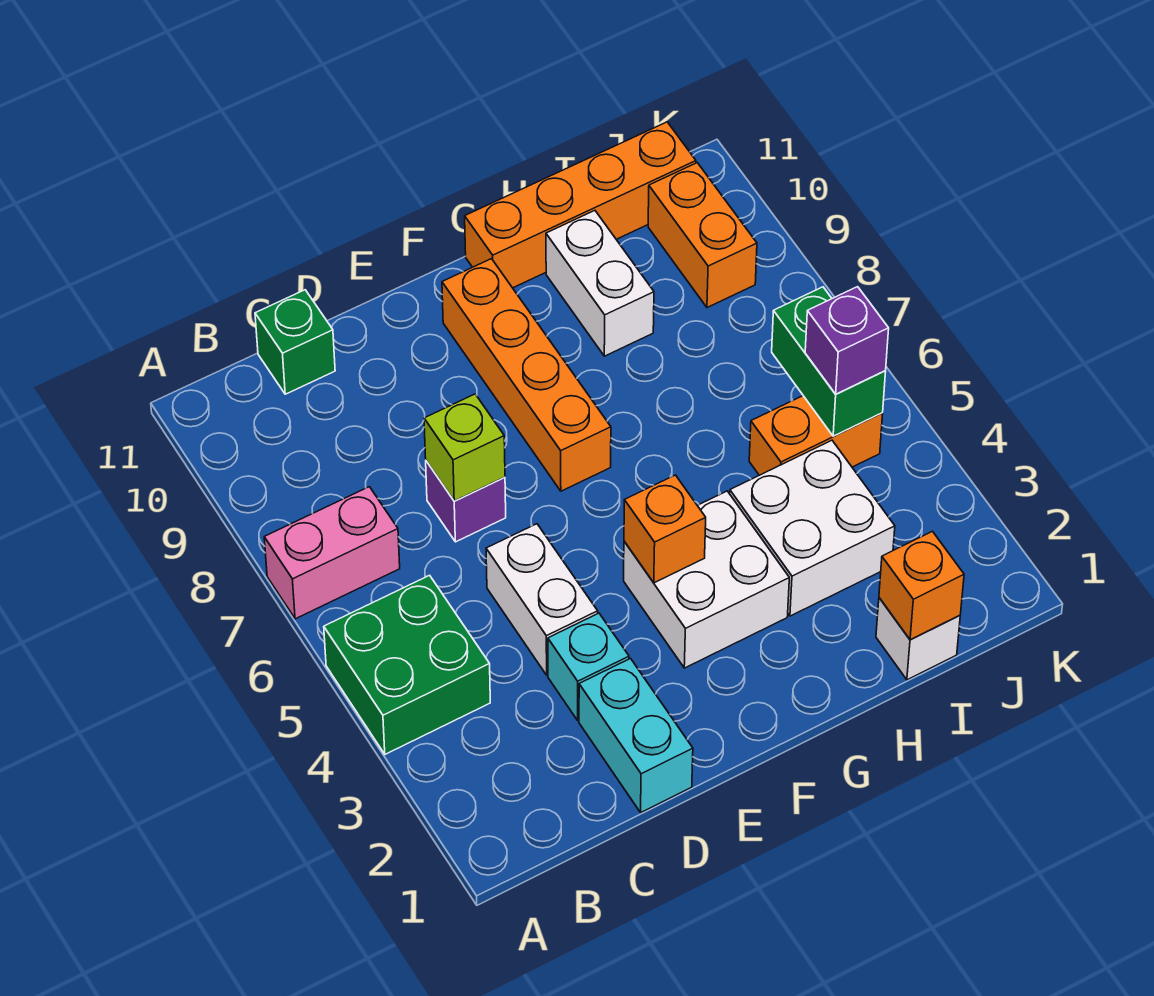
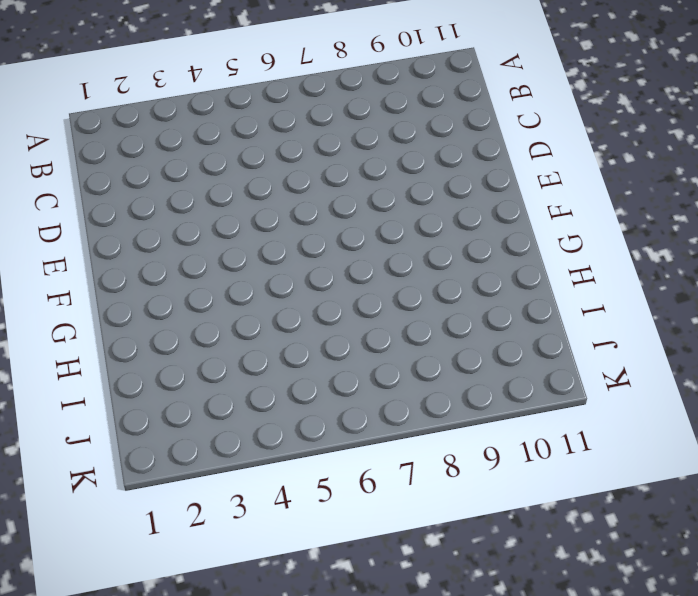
none -> green brick A4:B5 level 1
none -> pink brick A7:B7 level 1
none -> green brick C11 level 1

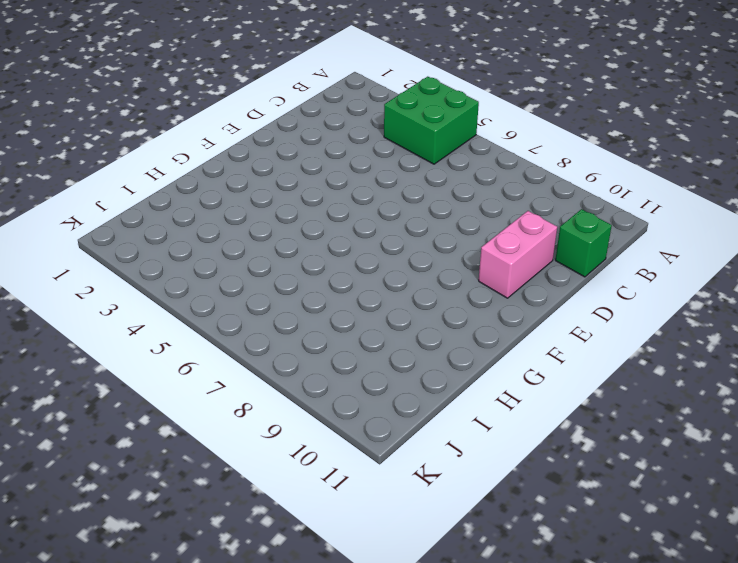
pink brick D10:E10 level 1 -> pink brick A7:B7 level 1
none -> cyan brick D1:D2 level 1
none -> cyan brick D3 level 1
none -> white brick D4:D5 level 1

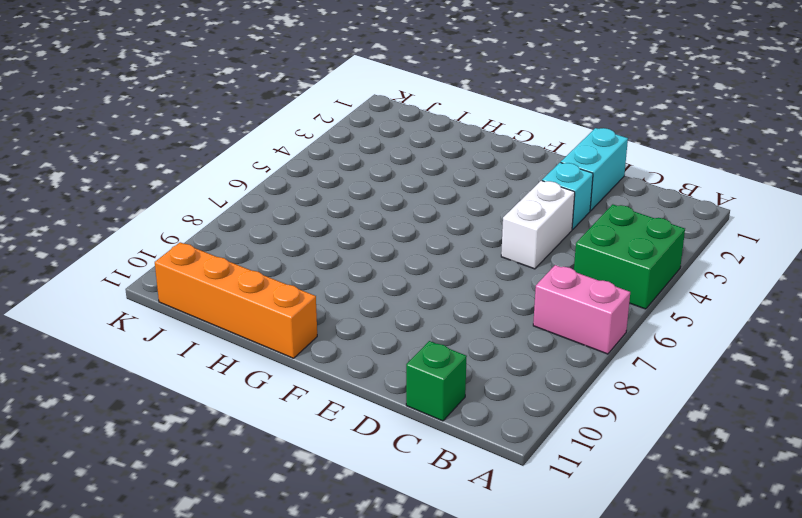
none -> purple brick D7 level 1
none -> white brick F3:G4 level 1
none -> orange brick F7:F10 level 1

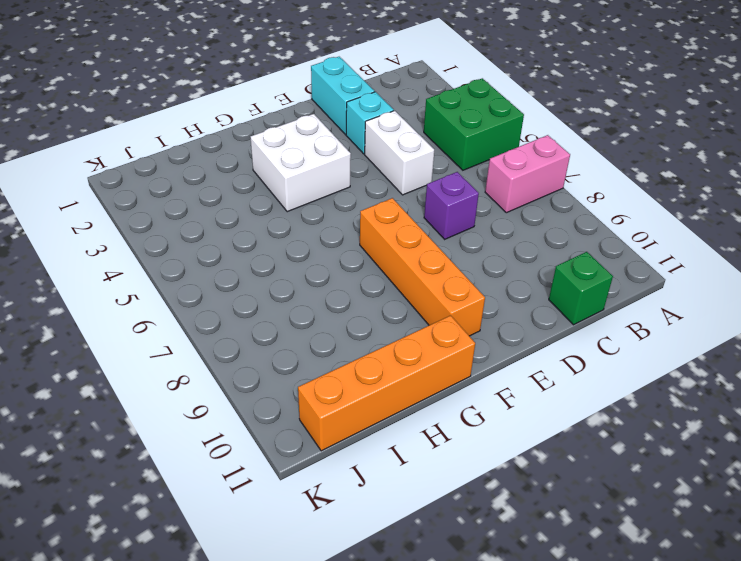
none -> white brick H3:I4 level 1
none -> white brick H9:H10 level 1
none -> white brick I1 level 1

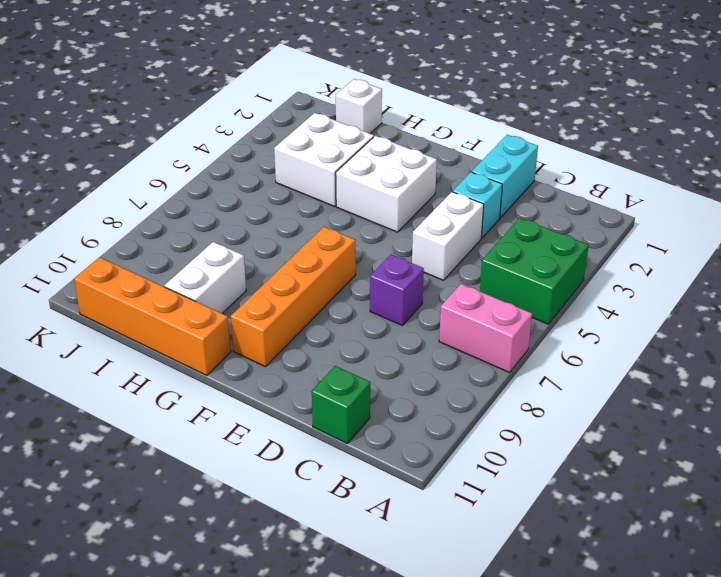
none -> orange brick I5:J5 level 1
none -> orange brick J9:J10 level 1
none -> lime brick D7 level 2

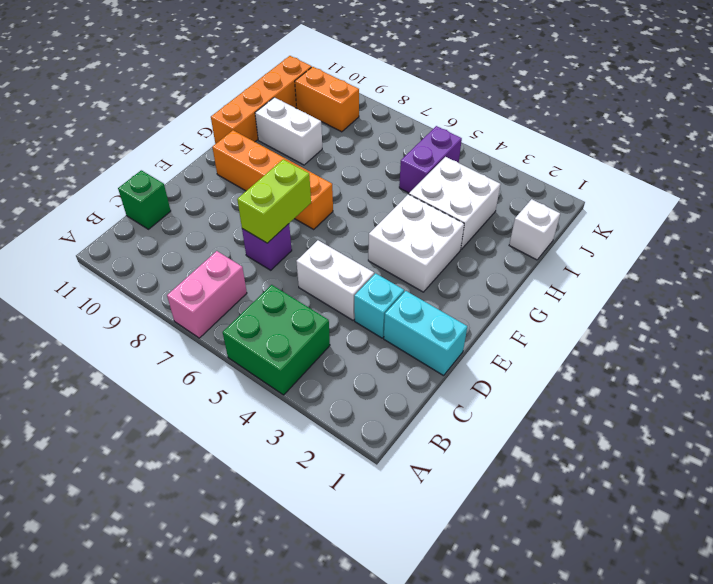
lime brick D7:E7 level 2 -> lime brick D7 level 2
purple brick I5:J5 level 1 -> orange brick I5:J5 level 1
none -> orange brick F4 level 2
none -> orange brick I1 level 2
none -> green brick J5:J6 level 2

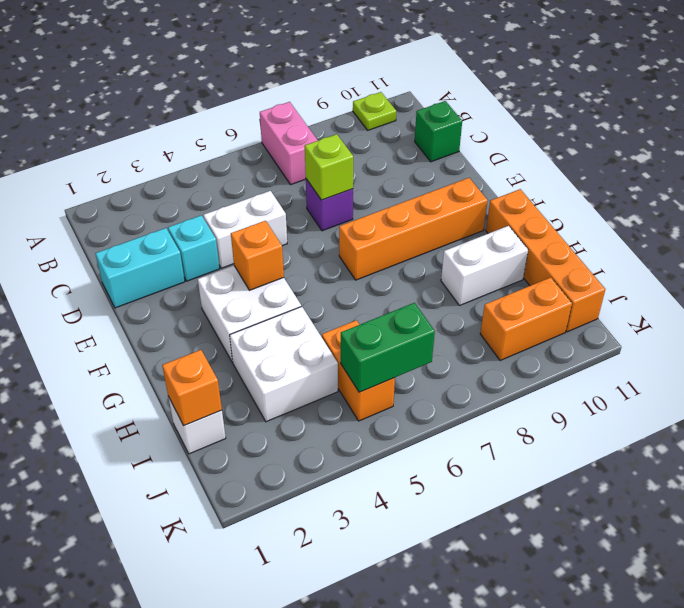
lime plate A10 level 1 -> none
none -> green brick A4:B5 level 1
none -> purple brick J5 level 3

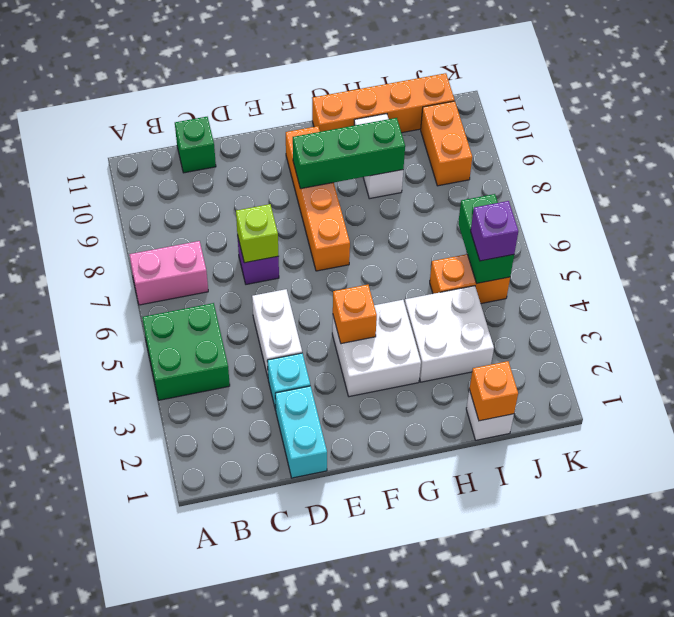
green brick F9:H9 level 2 -> none

